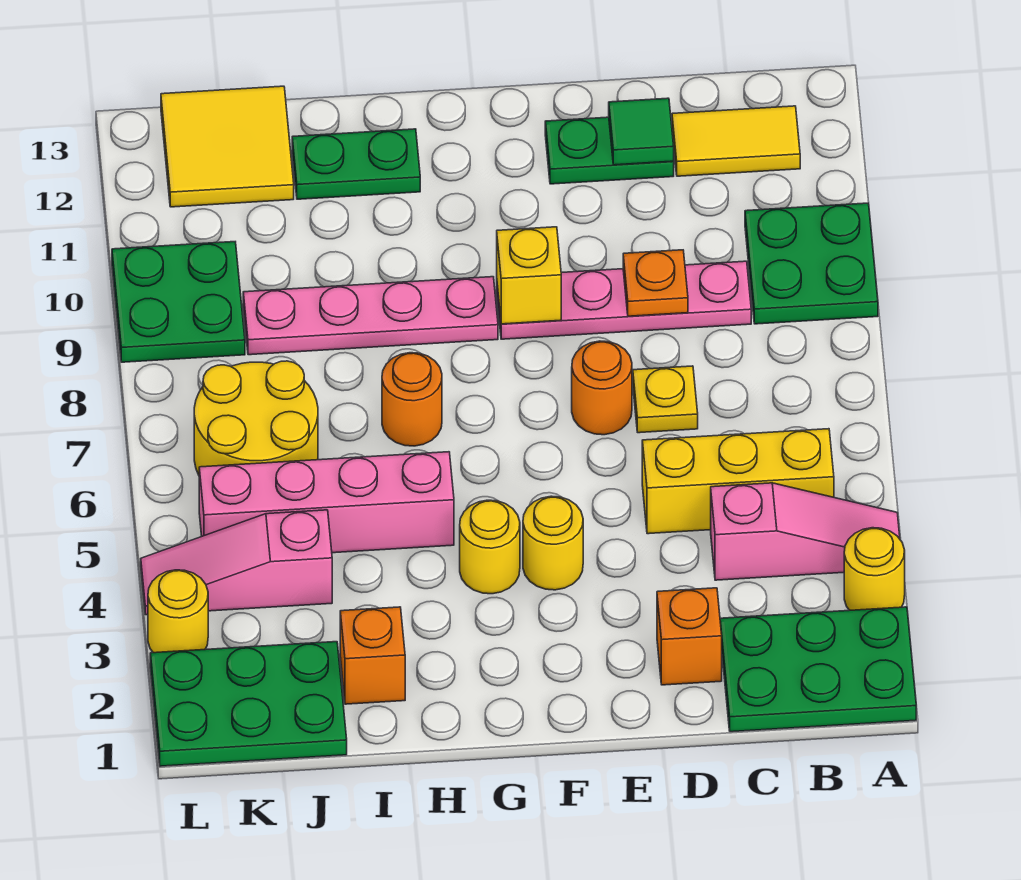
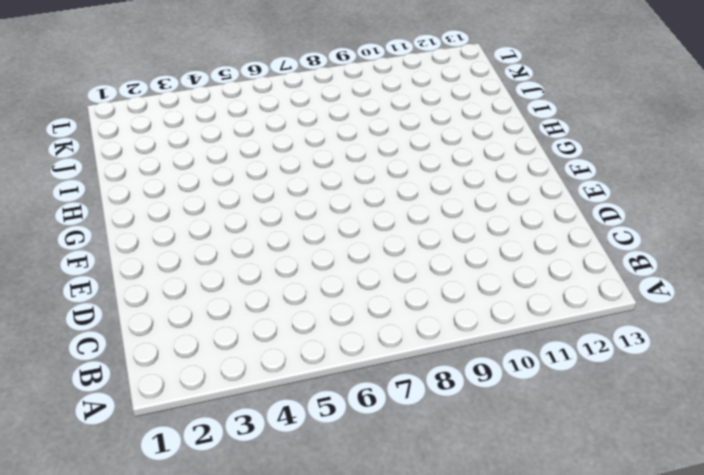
none -> green plate A1:C2 level 1
none -> yellow round brick A3 level 1
none -> pink slope A4:C4 level 1 top C

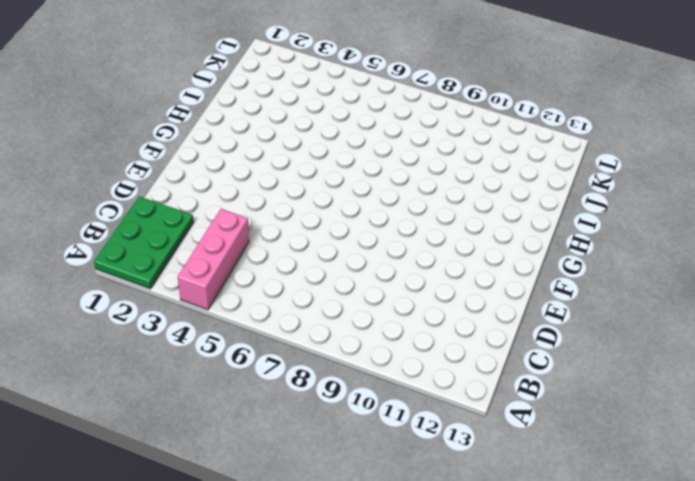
pink brick A4:C4 level 1 -> pink slope A4:C4 level 1 top C
none -> yellow round brick A3 level 1
none -> green plate A9:B10 level 1
none -> yellow brick B5:D5 level 1

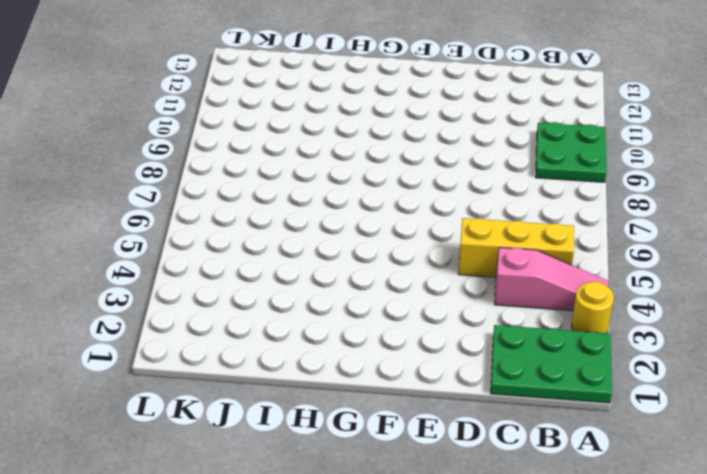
none -> yellow tile B12:C12 level 1
none -> pink plate C9:F9 level 1
none -> orange brick D2 level 1

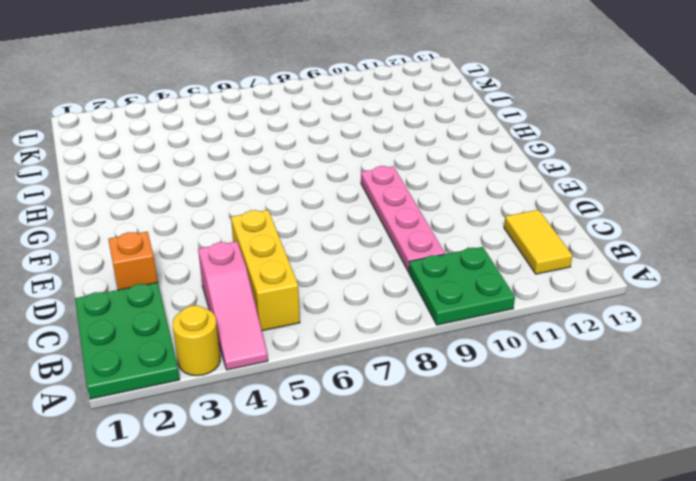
none -> yellow plate D7 level 1
none -> green plate D12:E12 level 1
none -> orange round brick E7 level 1

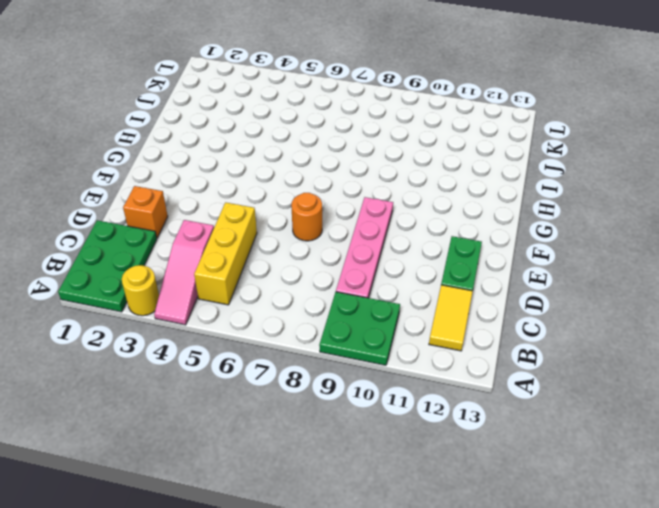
none -> yellow plate D7 level 1
none -> yellow round brick F4 level 1
none -> yellow round brick G4 level 1

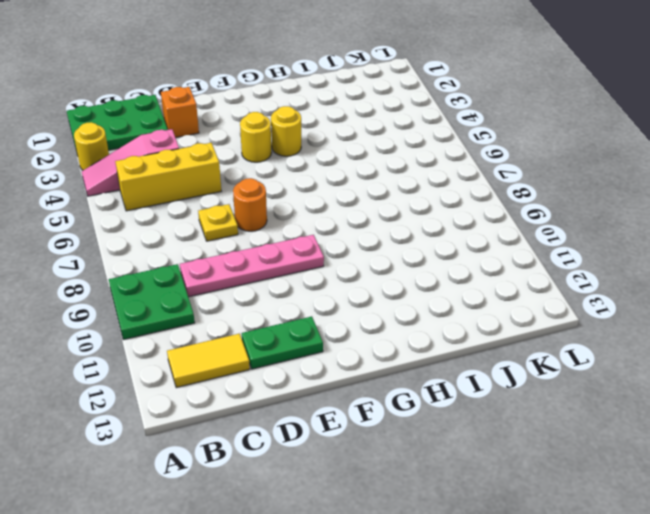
none -> pink plate G9:J9 level 1
none -> pink brick H5:K5 level 1
none -> orange round brick H7 level 1

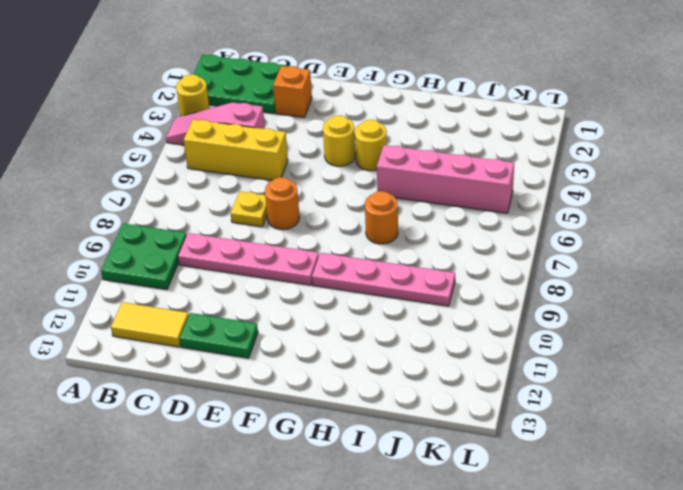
none -> green plate H12:I12 level 1
none -> orange brick I2 level 1
none -> green plate J1:L2 level 1

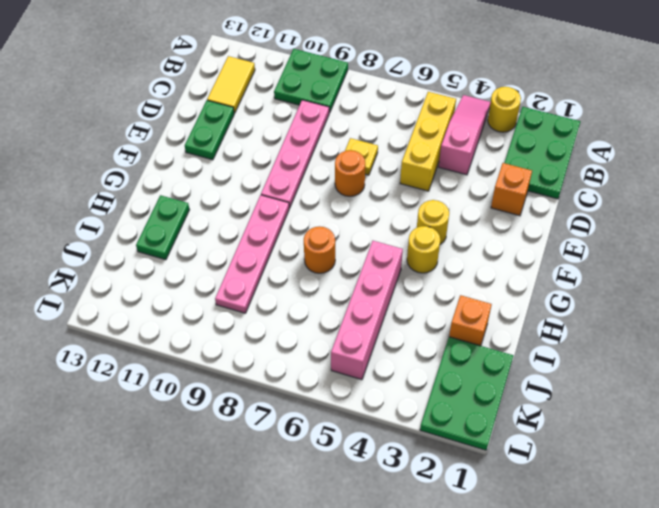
none -> pink slope J4:L4 level 1 top J
none -> yellow round brick J6:K7 level 1
none -> yellow tile J12:K13 level 1

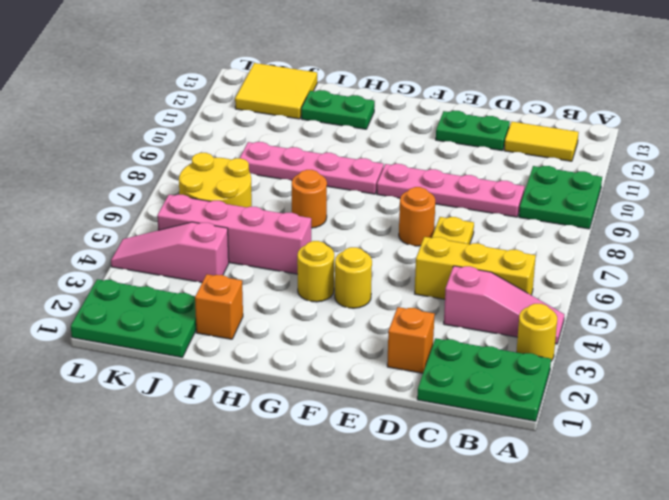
none -> green plate K9:L10 level 1
none -> yellow round brick L3 level 1
none -> orange plate D9 level 2

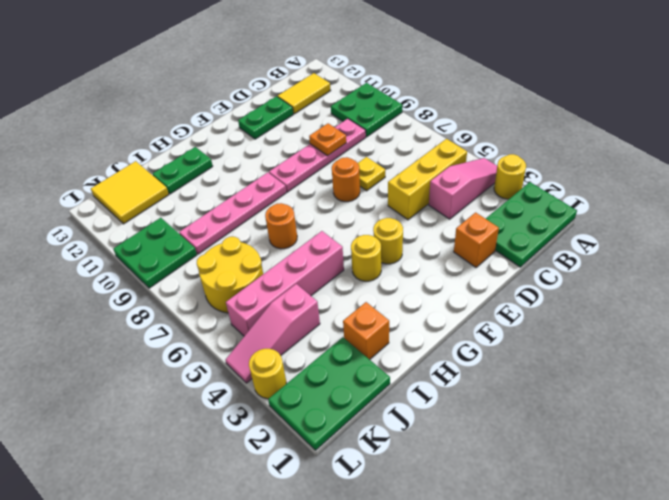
none -> green tile D12 level 2
none -> yellow brick F9 level 2

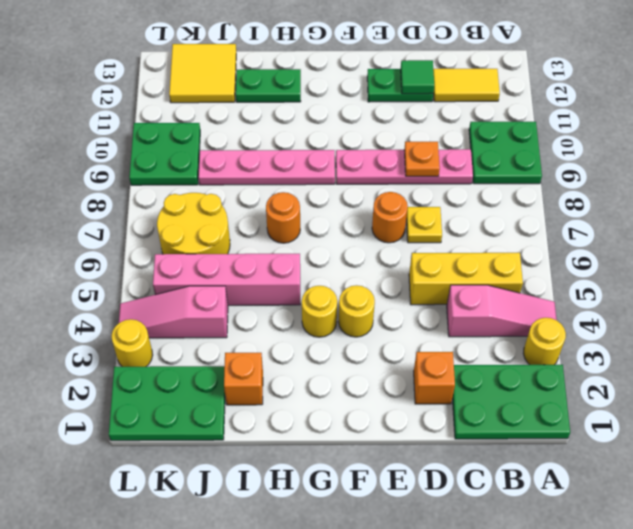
none -> yellow brick F9 level 2

